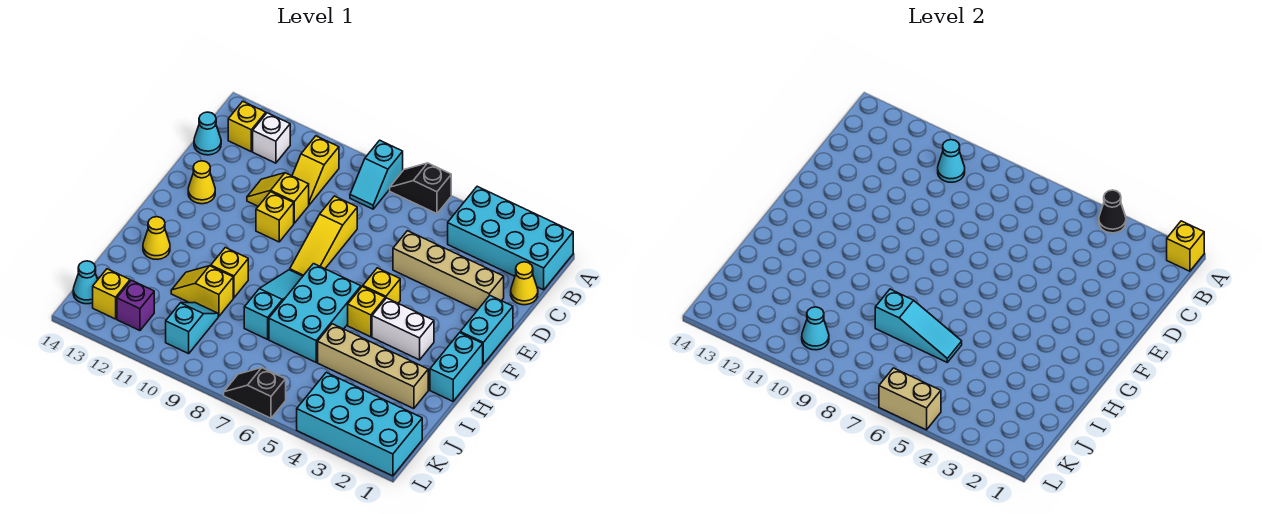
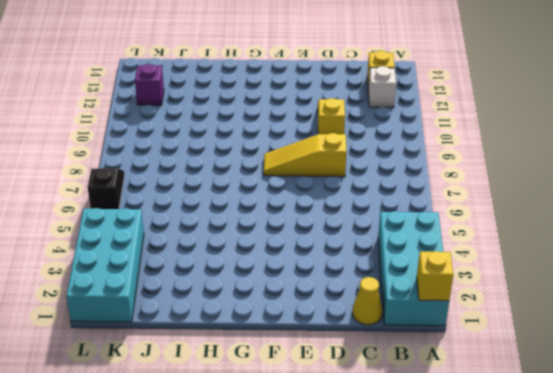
none -> black slope A6:A7 level 1 top 6
none -> cyan slope A8:B8 level 1 top A
none -> yellow slope B10:C10 level 1 top B
none -> cyan cone C14 level 1

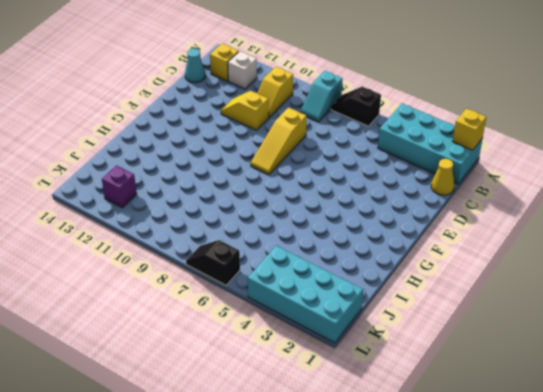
none -> tan brick D2:D5 level 1
none -> cyan brick E1:F1 level 1
none -> yellow brick E10 level 1
none -> yellow cone E13 level 1

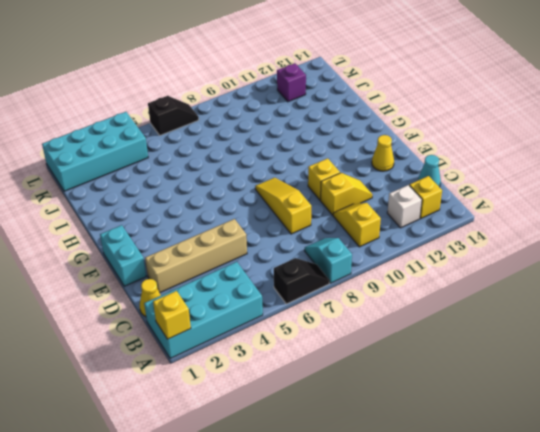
none -> yellow brick F5 level 1
none -> cyan brick G1:H1 level 1
none -> white brick G3:G4 level 1
none -> yellow brick G5 level 1

